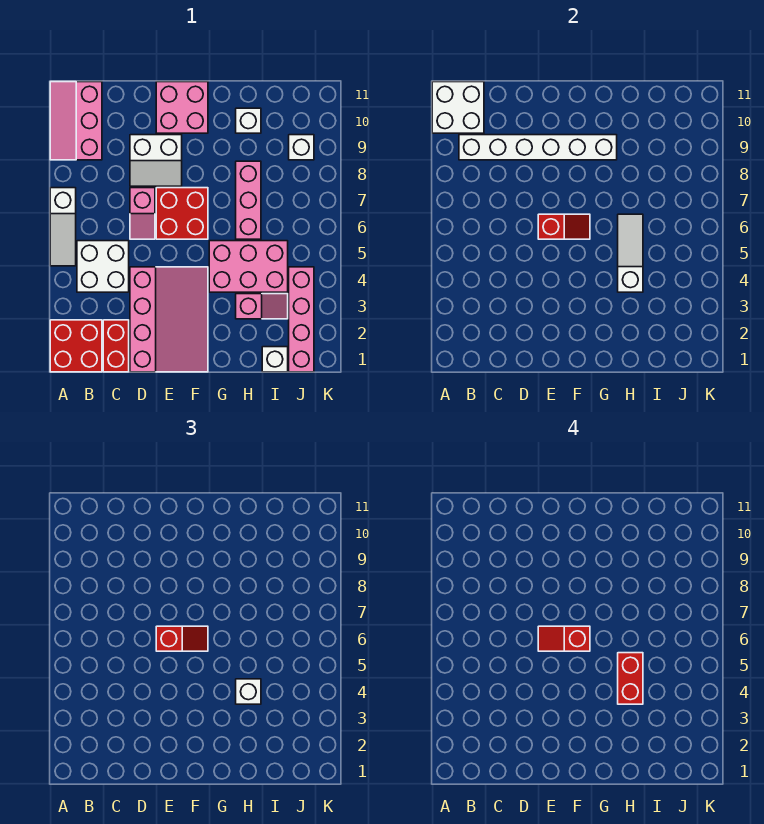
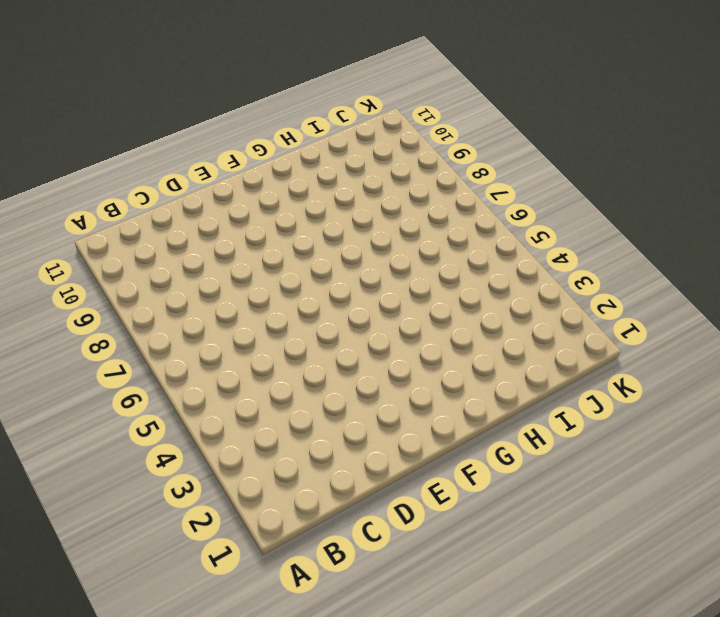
none -> red brick A1:B2 level 1
none -> white slope A5:A7 level 1 top 7
none -> pink slope A9:B11 level 1 top B

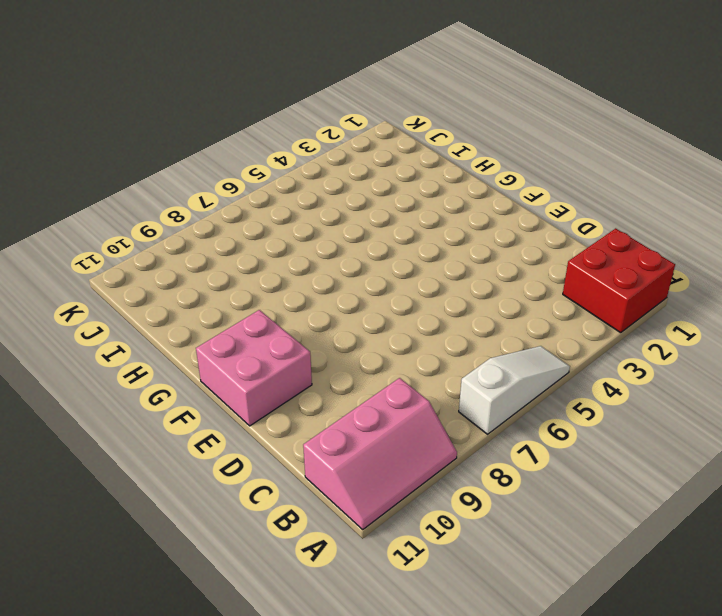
none -> white brick B4:C5 level 1
none -> red brick C1:C2 level 1
none -> pink slope D1:F4 level 1 top D

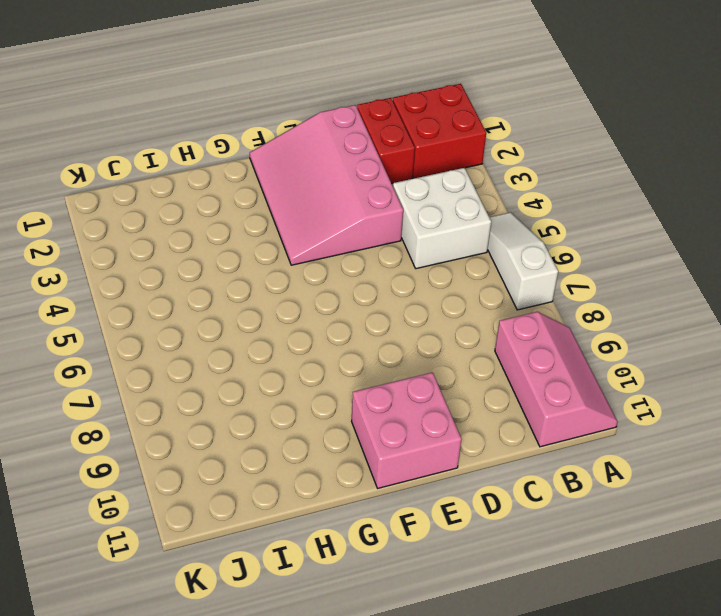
none -> pink slope D6:D7 level 1 top 7
none -> white slope D8:E9 level 1 top 9
none -> red brick E6:F7 level 1

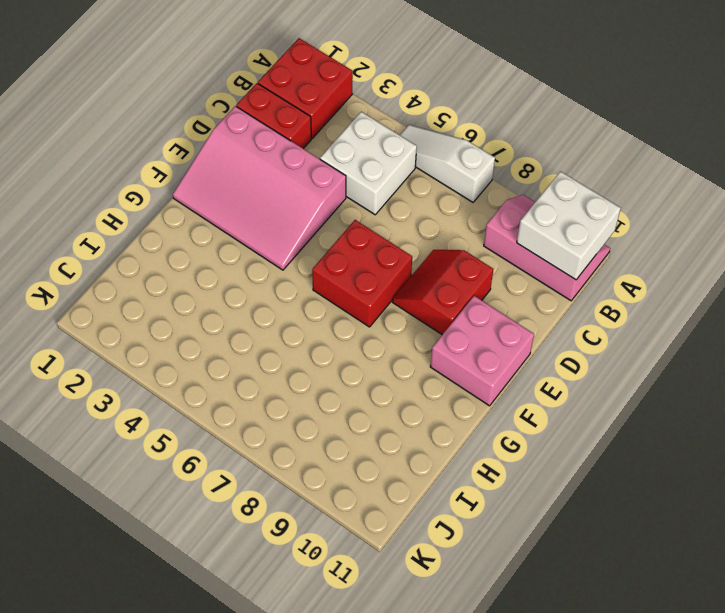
red slope D8:E9 level 1 top 9 -> white slope D8:E9 level 1 top 9
none -> pink slope D6:D7 level 1 top 7
none -> pink brick G4:I5 level 1
none -> pink slope H3:I3 level 1 top H

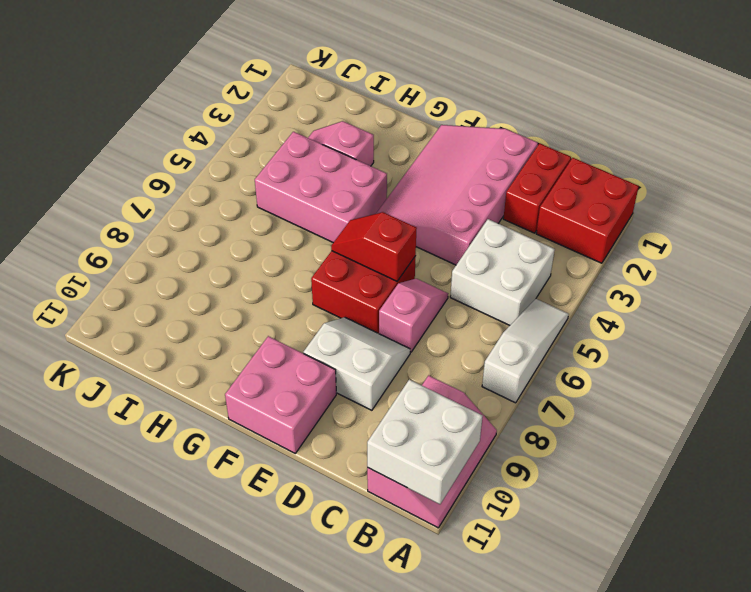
none -> pink brick H6:H8 level 1
none -> white brick H10 level 1
none -> white brick I1 level 1

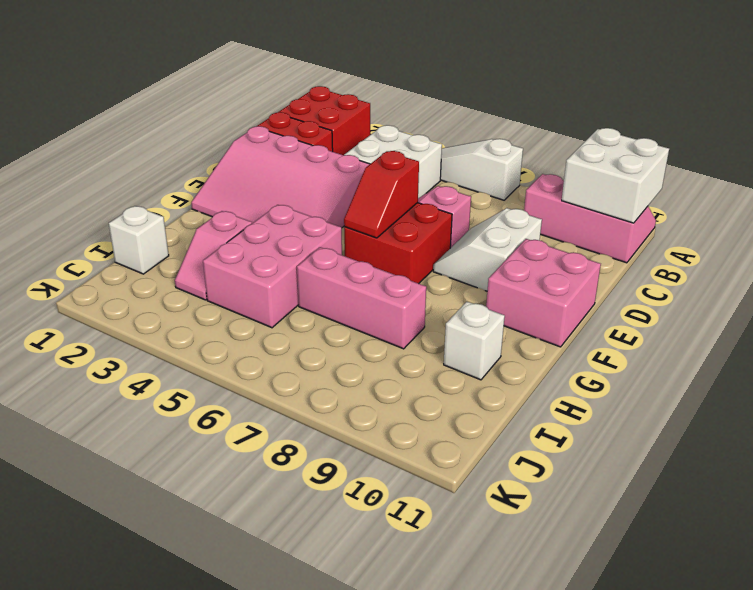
none -> pink brick J1:J4 level 1
none -> white brick J9 level 1
none -> white brick B9:G9 level 2

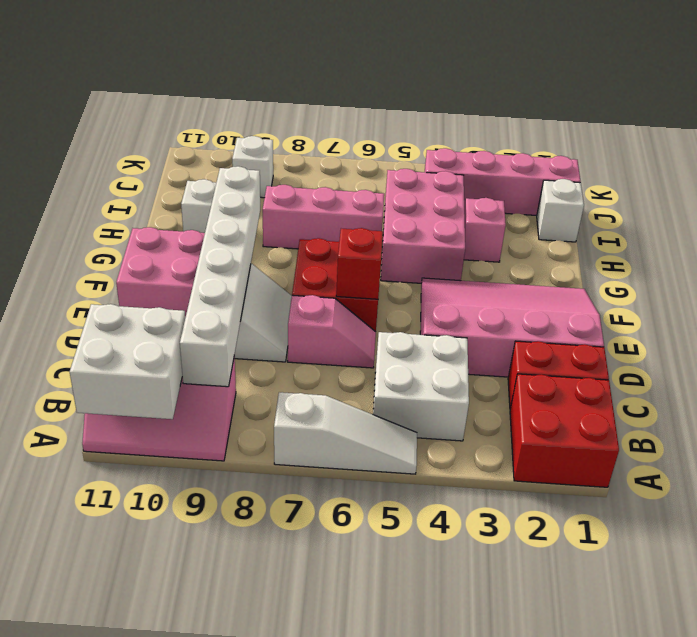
none -> white slope H4:H6 level 2 top 4
none -> red slope E6:F6 level 3 top E
none -> white brick H4 level 3

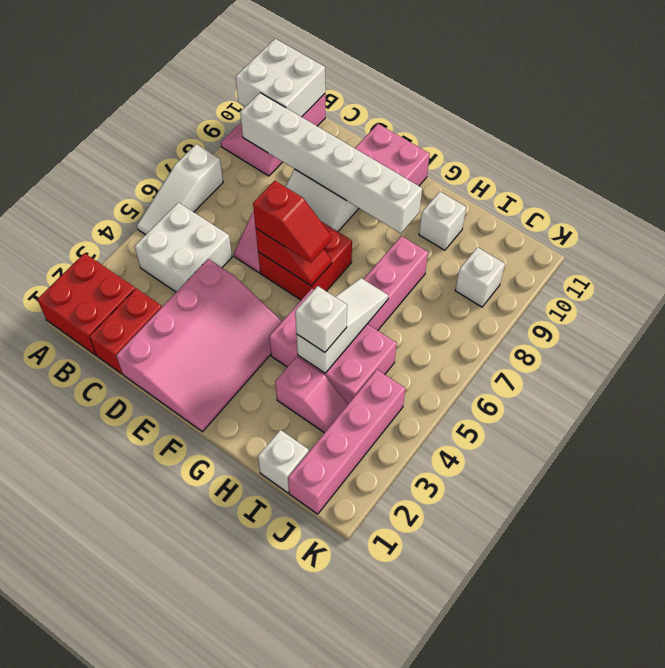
none -> red slope E6:F6 level 4 top F
none -> red brick H4:H5 level 4

